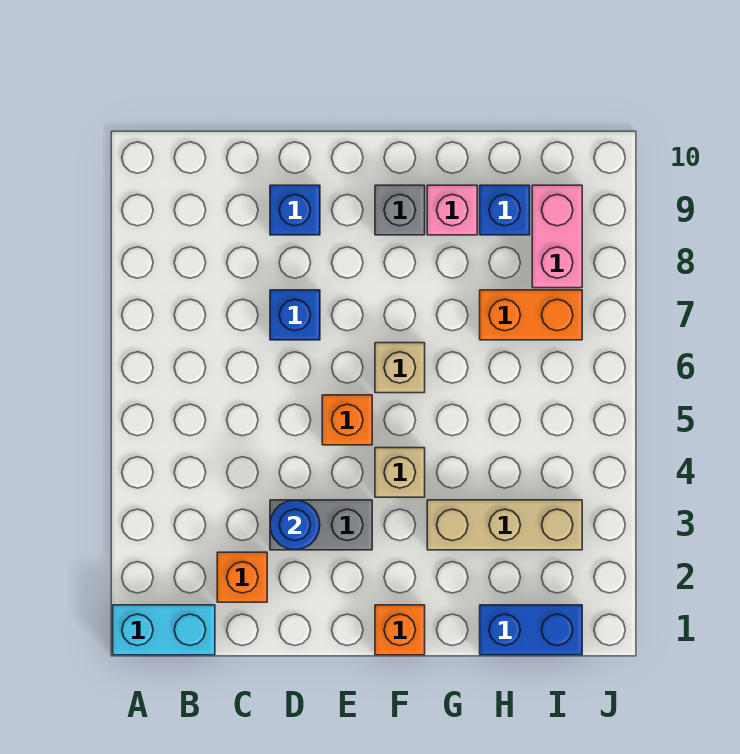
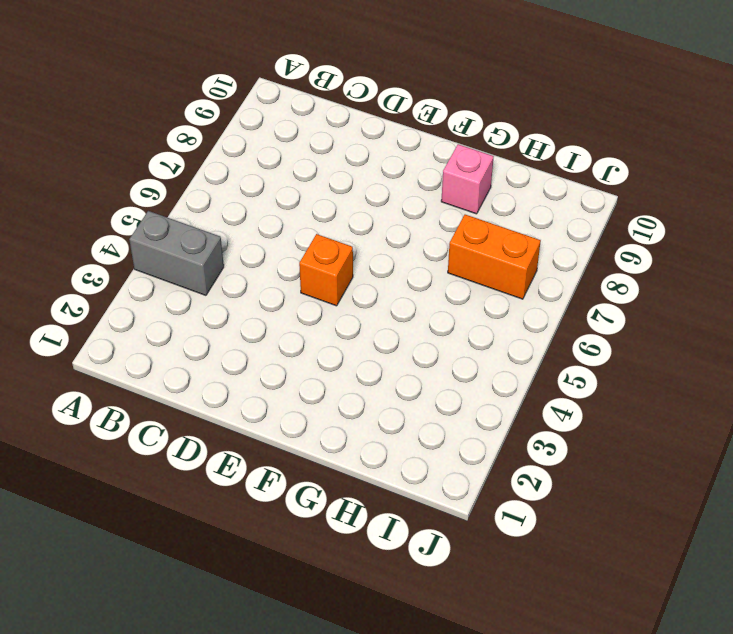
grey brick A4:B4 level 1 -> grey brick D3:E3 level 1
none -> cyan brick A1:B1 level 1
none -> orange brick C2 level 1
none -> blue brick D7 level 1

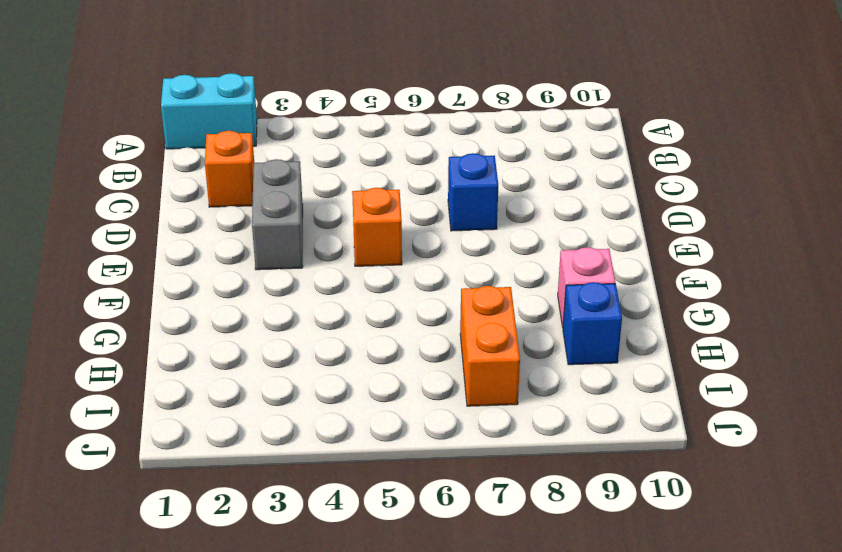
cyan brick A1:A2 level 1 -> cyan brick A1:B1 level 1
none -> blue brick D9 level 1
none -> orange brick F1 level 1
none -> tan brick F4 level 1

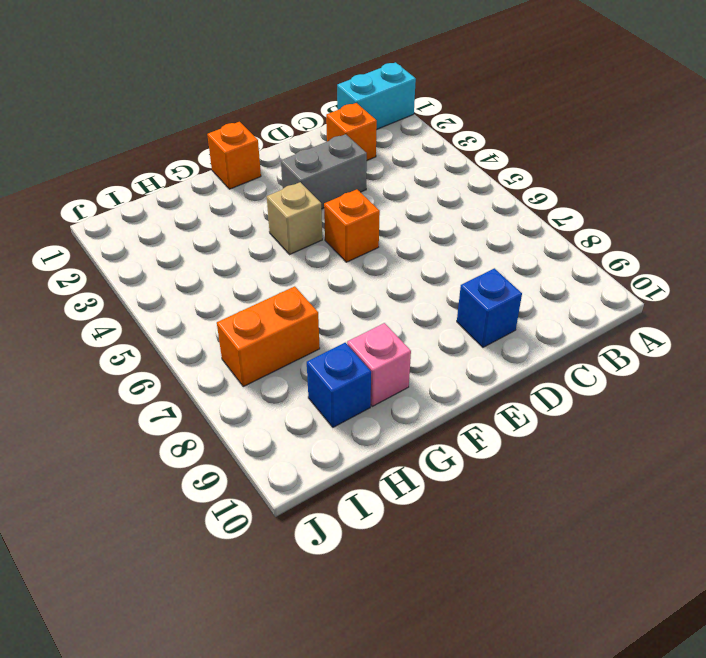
none -> blue brick D7 level 1
none -> tan brick F6 level 1
none -> grey brick F9 level 1

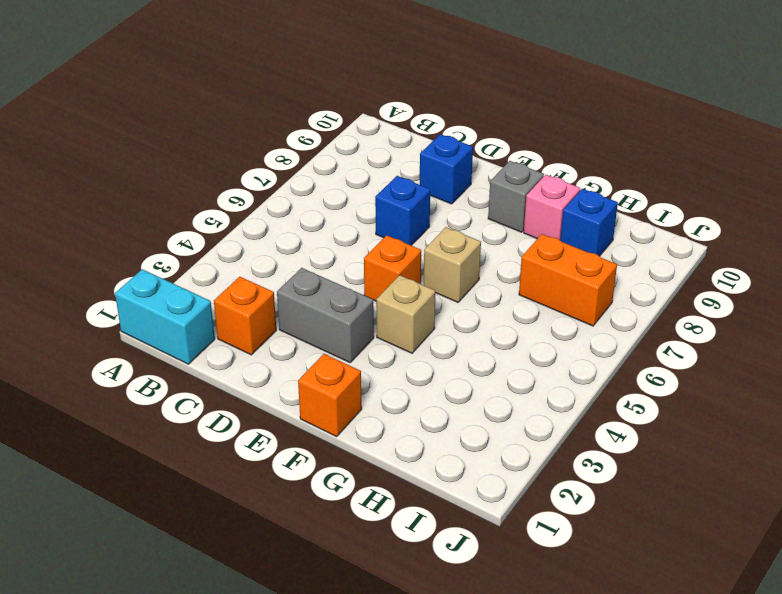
none -> tan brick G3:I3 level 1
none -> blue brick H1:I1 level 1
none -> pink brick I8:I9 level 1

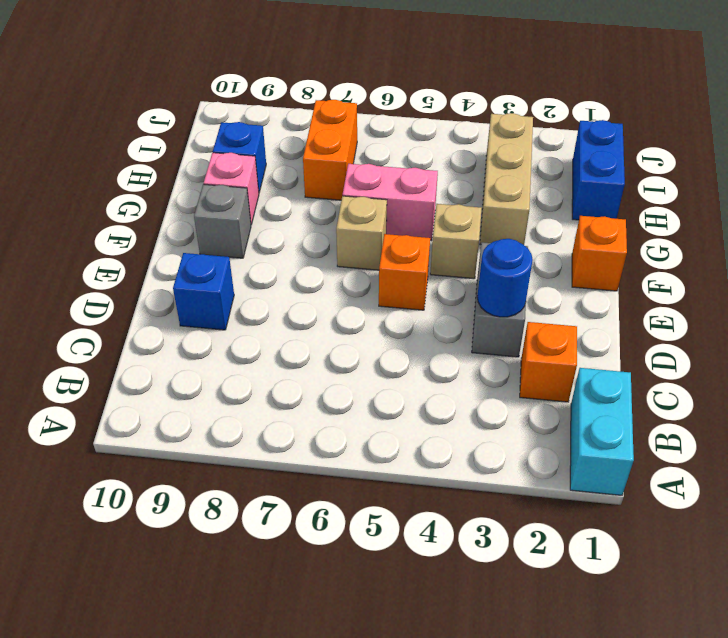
pink brick G5:G6 level 1 -> pink brick I8:I9 level 1
none -> blue brick D7 level 1

